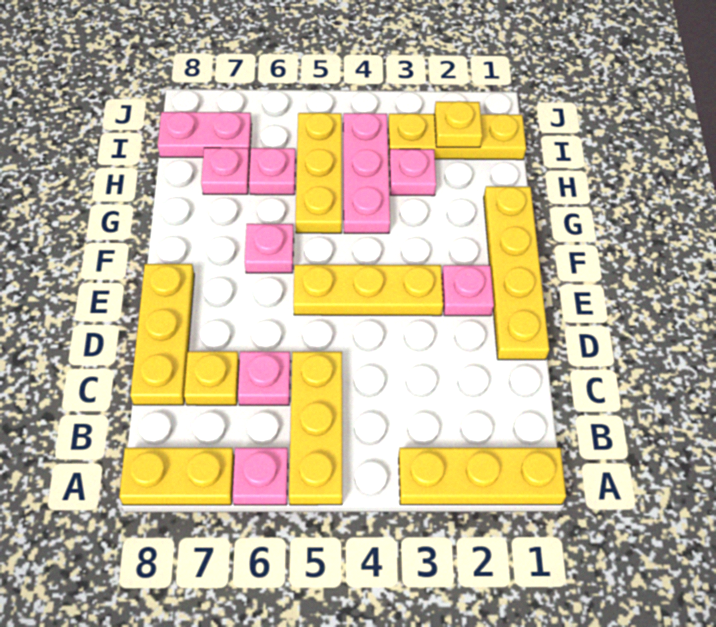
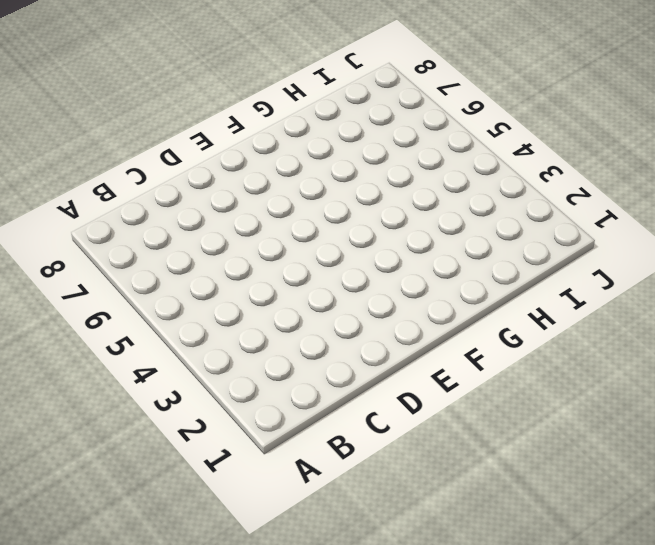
none -> yellow plate A1:A3 level 1
none -> yellow plate A5:C5 level 1
none -> pink plate A6 level 1

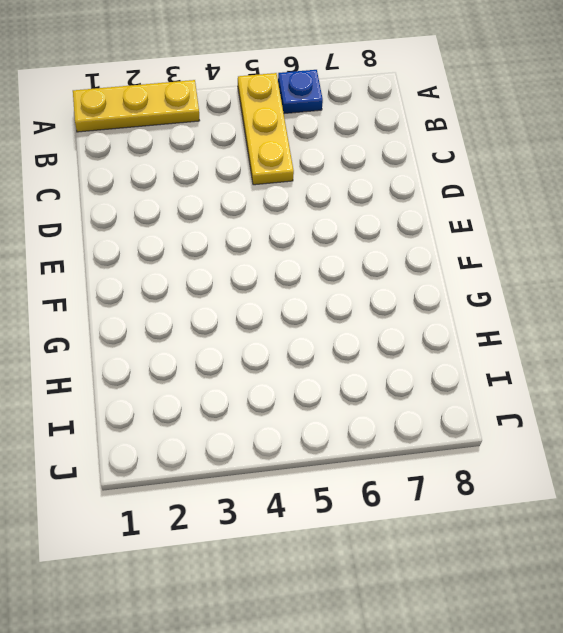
blue plate A6 level 1 -> pink plate A6 level 1
none -> yellow plate A7:A8 level 1
none -> pink plate C6 level 1
none -> yellow plate C7 level 1

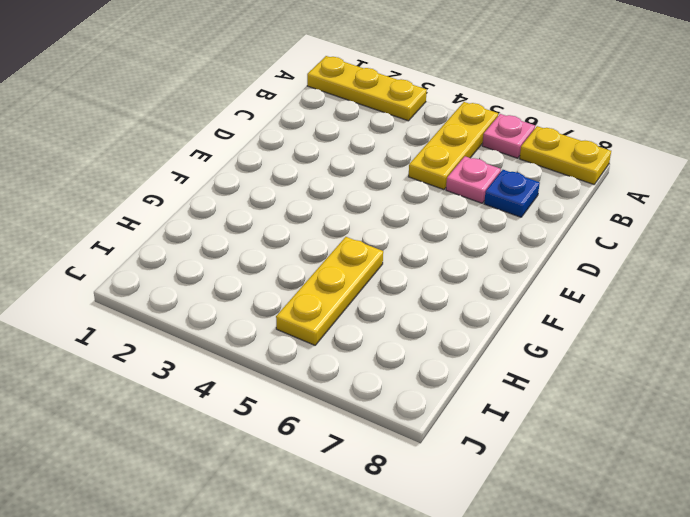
blue plate C7 level 1 -> yellow plate C7 level 1
none -> yellow plate C8:E8 level 1
none -> yellow plate D1:G1 level 1
none -> pink plate E2 level 1

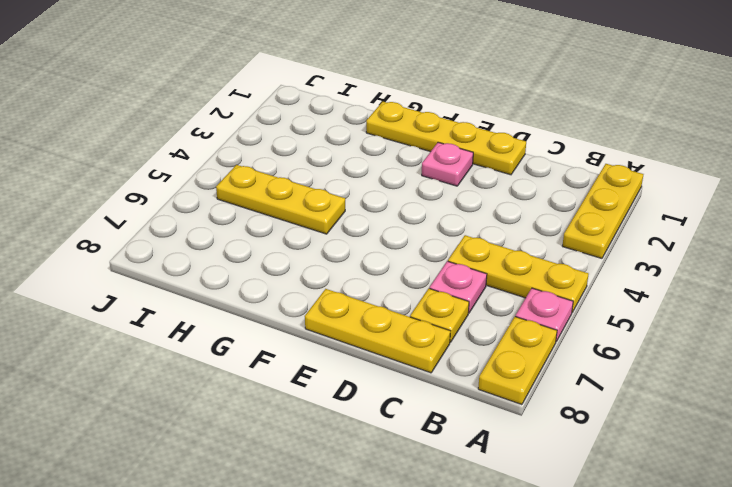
none -> yellow plate E3:E5 level 1
none -> pink plate F6 level 1
none -> pink plate G4:I4 level 1

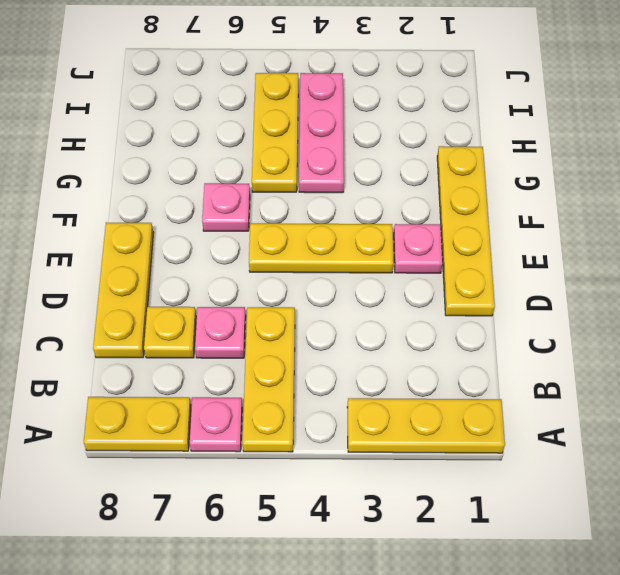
none -> pink plate H3 level 1
none -> pink plate H6 level 1
none -> pink plate H7 level 1

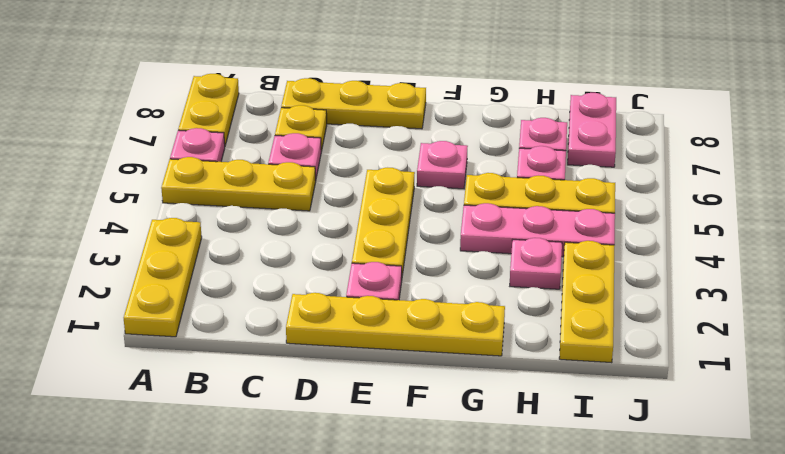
none -> yellow plate I2 level 2

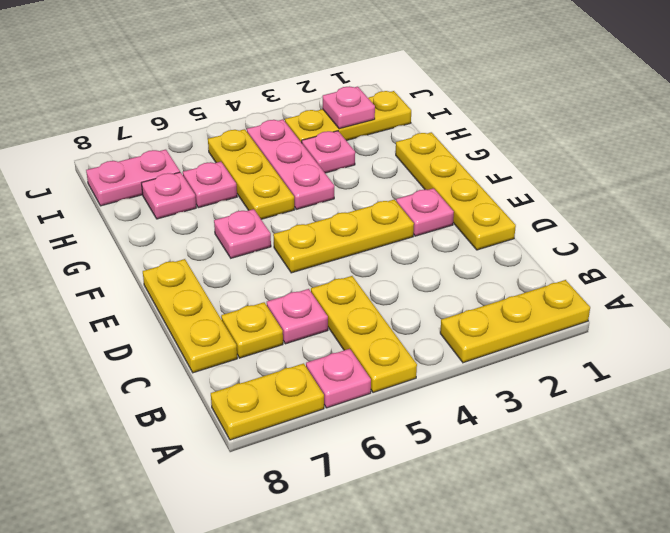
pink plate I2 level 2 -> yellow plate I2 level 2

